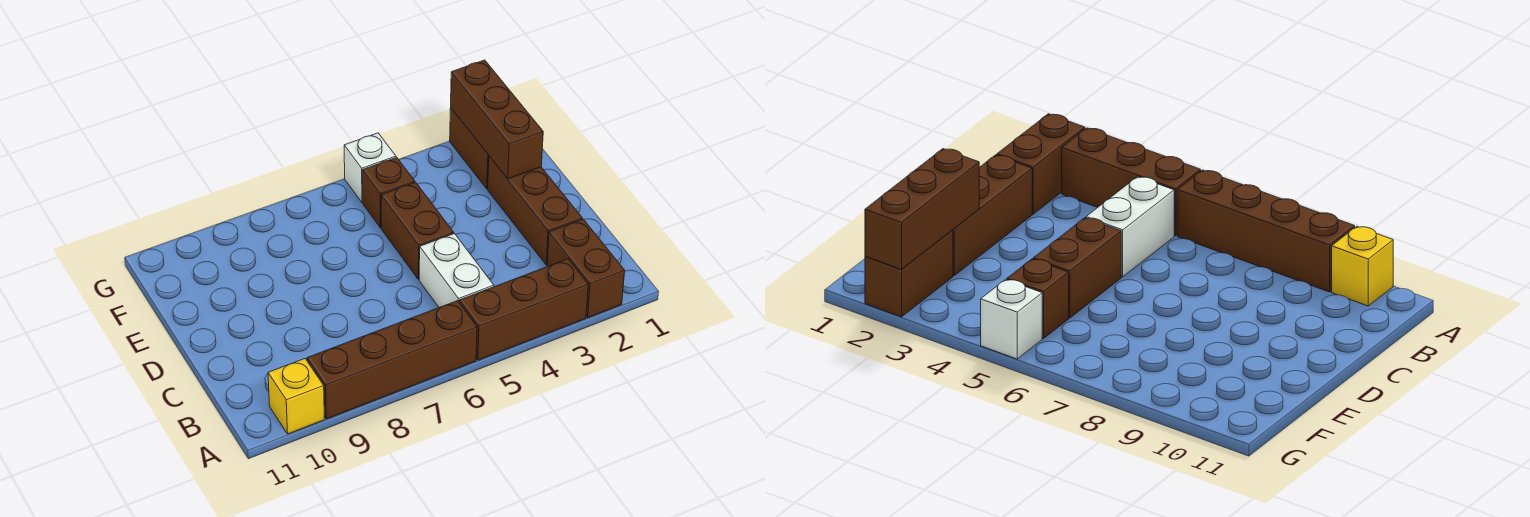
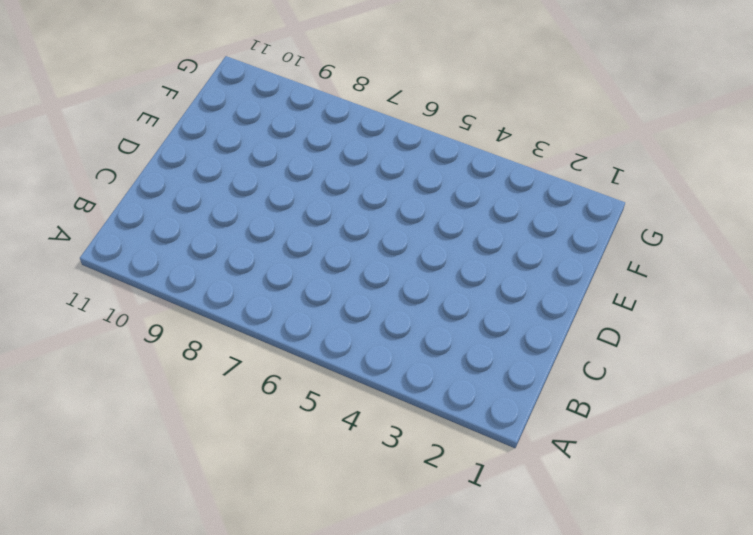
none -> brown brick A2:B2 level 1
none -> brown brick A3:A5 level 1

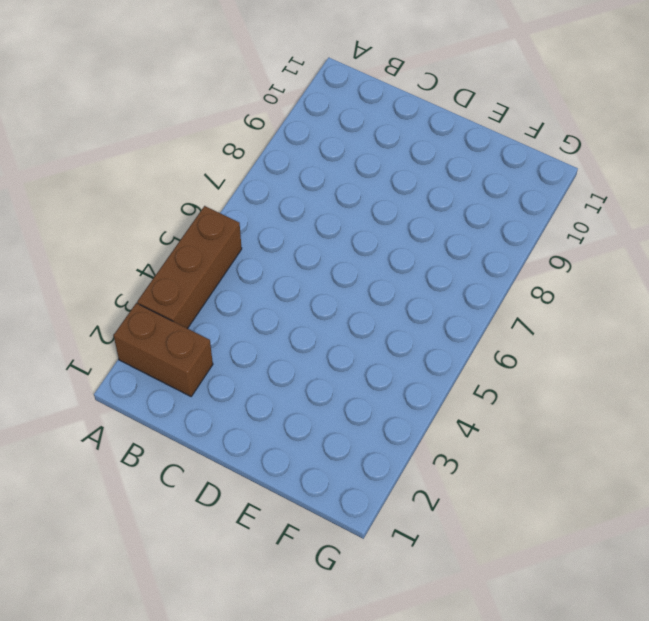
none -> brown brick A6:A9 level 1
none -> yellow brick A10 level 1

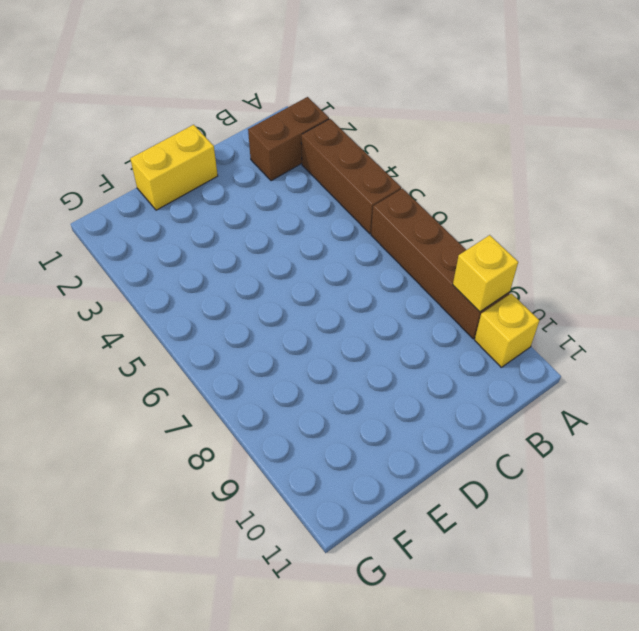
yellow brick A9 level 2 -> none
yellow brick D1:E1 level 1 -> none
none -> white brick B5:C5 level 1
none -> brown brick C2:E2 level 1

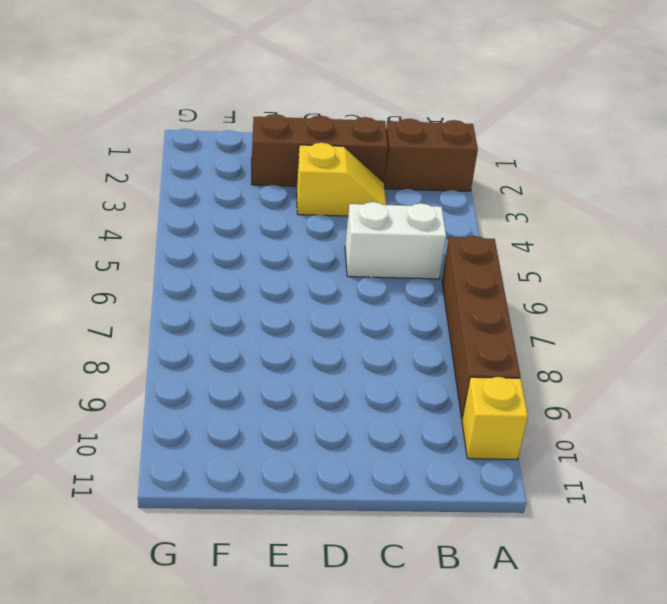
yellow slope C3:D3 level 1 top D -> none
none -> brown brick A3:A5 level 1
none -> brown brick D5:E5 level 1

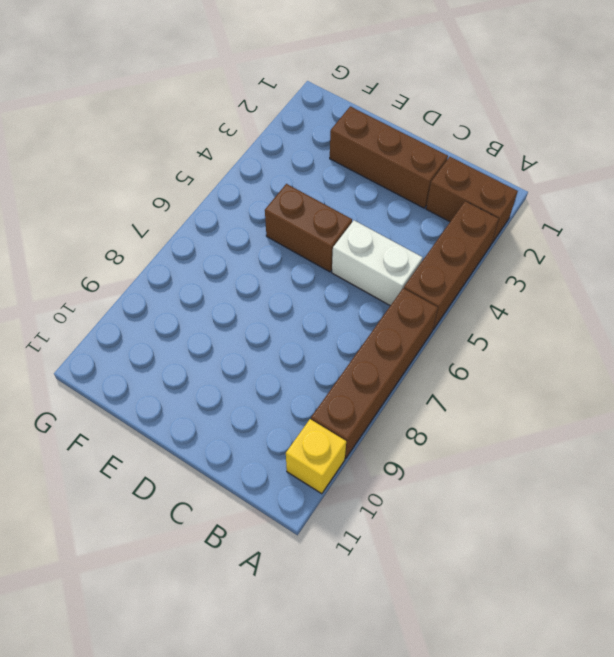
none -> brown brick F2:G2 level 1
none -> brown brick F5 level 1

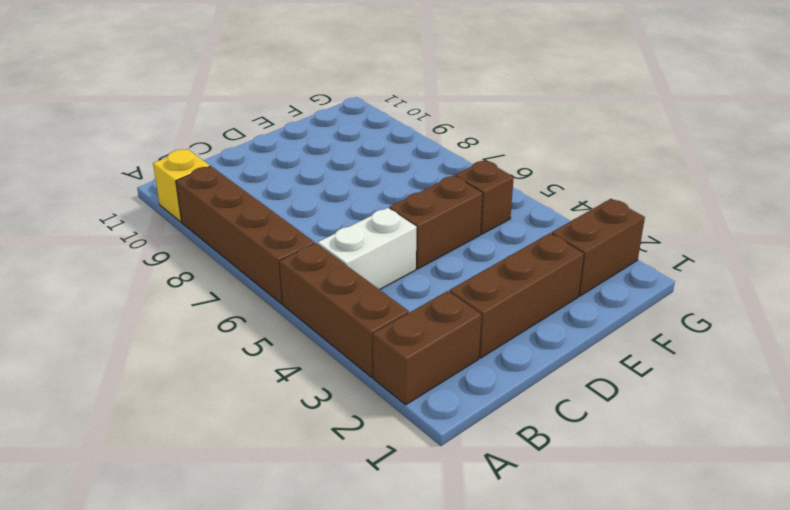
none -> white brick G5 level 1
none -> brown brick E2:G2 level 2

